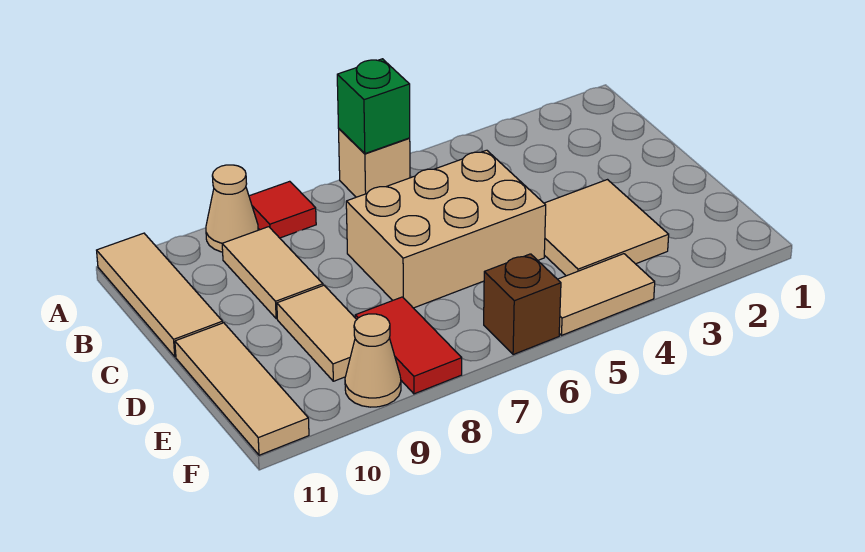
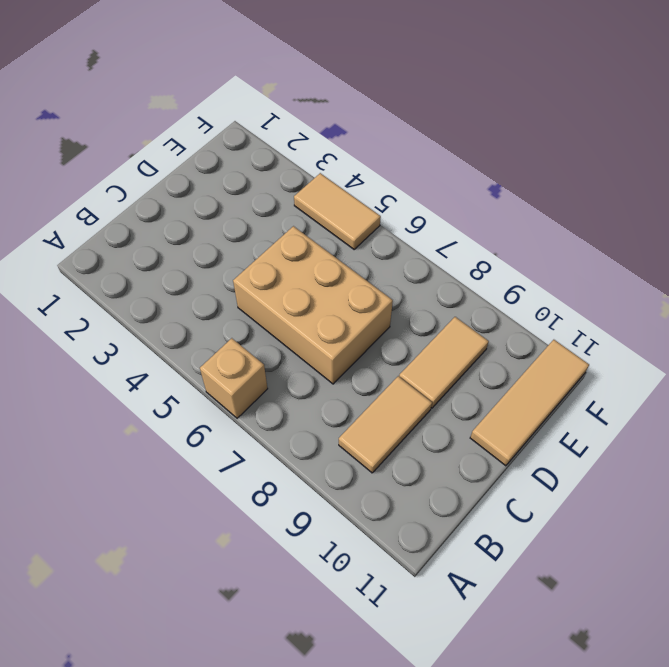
none -> red tile A8 level 1
none -> tan cone A9 level 1
none -> tan tile A11:C11 level 1

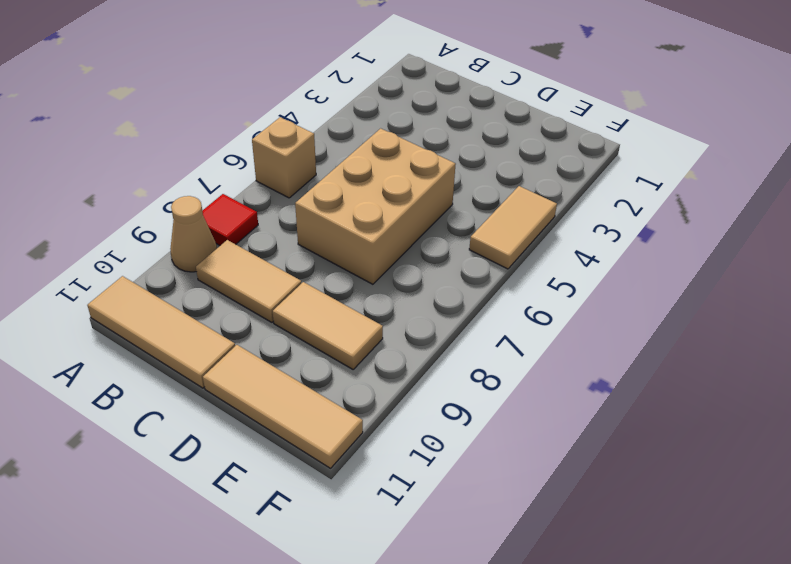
none -> tan tile D3:E4 level 1
none -> red tile E8:F8 level 1
none -> brown brick F6 level 1

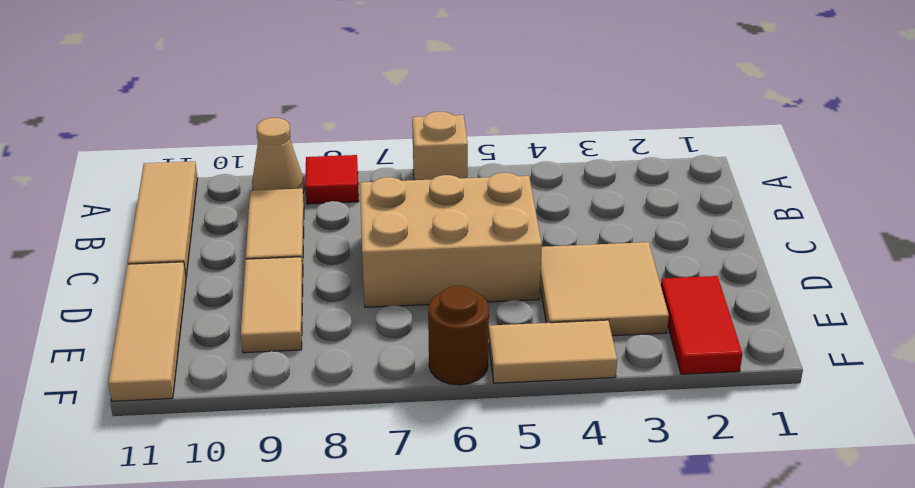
red tile E2:F2 level 1 -> red tile E8:F8 level 1
brown round brick F6 level 1 -> brown brick F6 level 1
none -> tan cone F9 level 1
none -> green brick A6 level 2

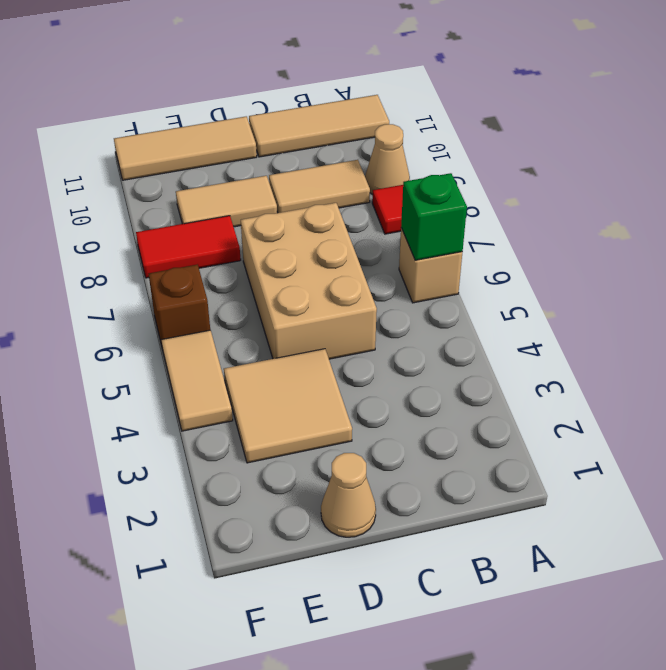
tan cone D1 level 1 -> tan cone F9 level 1

